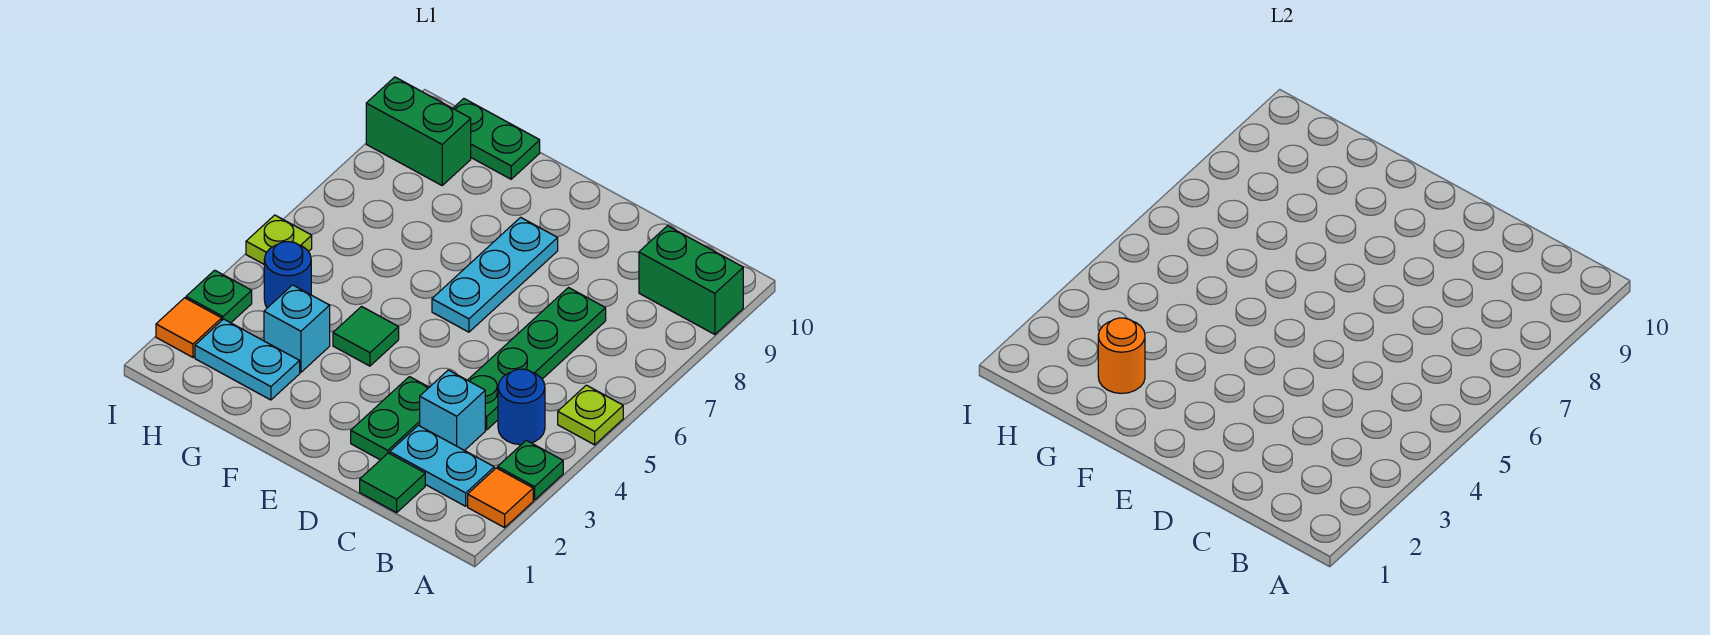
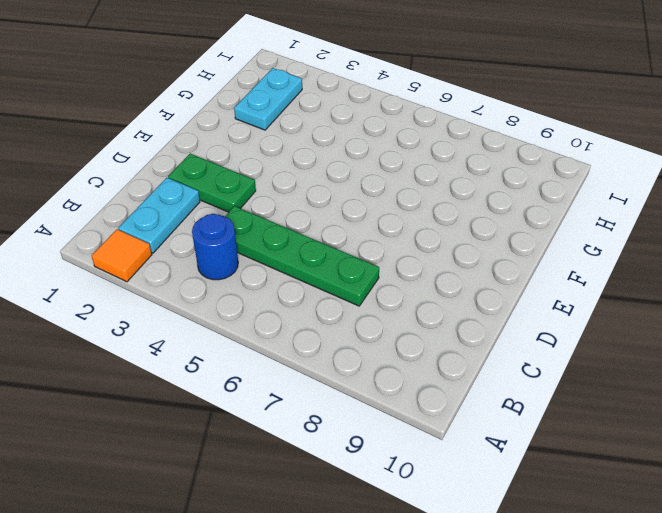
none -> green plate A3 level 1
none -> lime plate A5 level 1
none -> green brick A9:B9 level 1

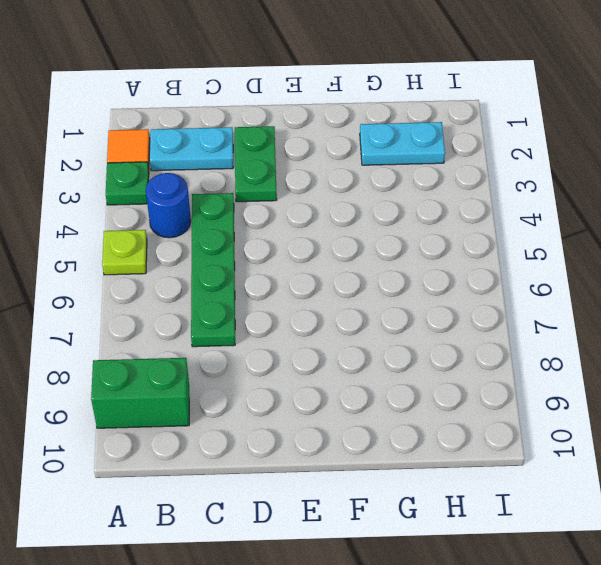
none -> green tile C1 level 1
none -> cyan brick C3 level 1
none -> cyan plate E6:E8 level 1

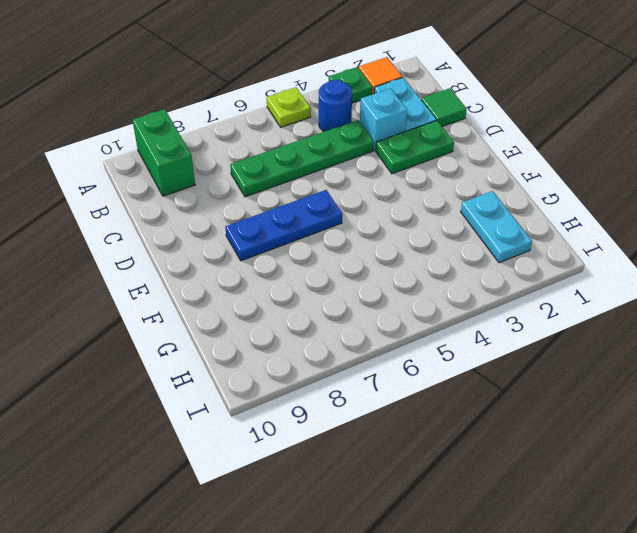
blue plate E6:E8 level 1 -> cyan plate E6:E8 level 1
none -> green tile F4 level 1
none -> cyan brick G3 level 1
none -> green plate G10:H10 level 1

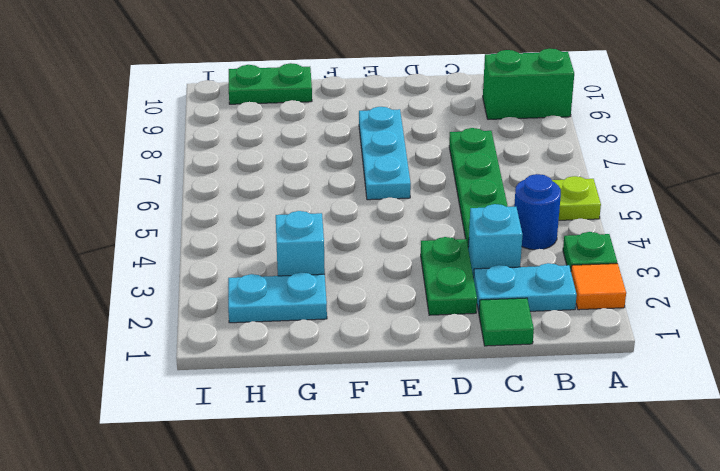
none -> green tile F4 level 1
none -> blue round brick H4 level 1
none -> green brick H9:I9 level 1

